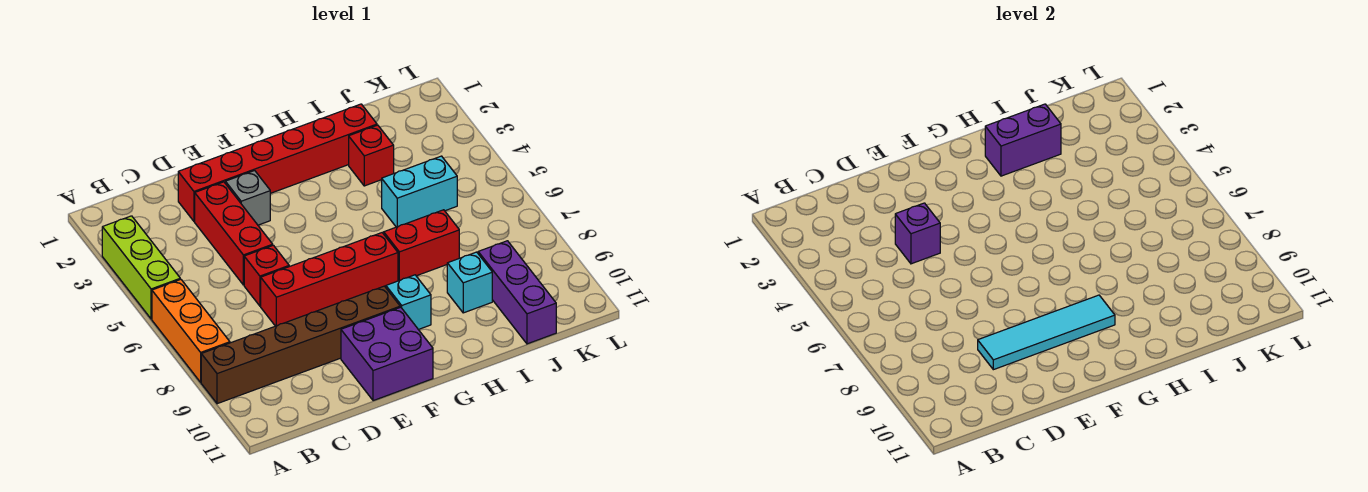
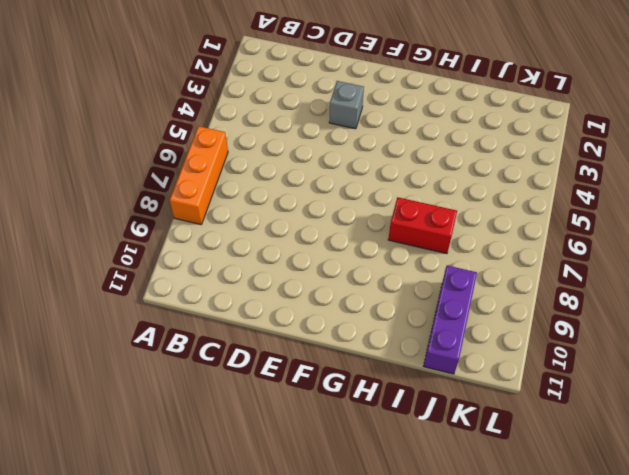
none -> lime brick A3:A5 level 1
none -> brown brick A9:F9 level 1
none -> red brick D2:I2 level 1

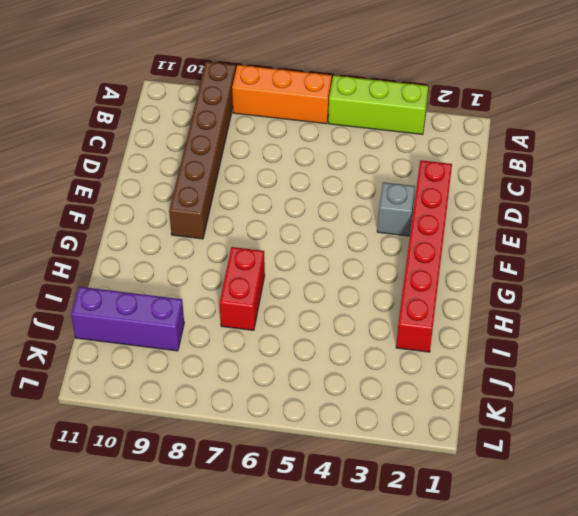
none -> red brick D3:D5 level 1
none -> red brick D6 level 1
none -> red brick D7:G7 level 1

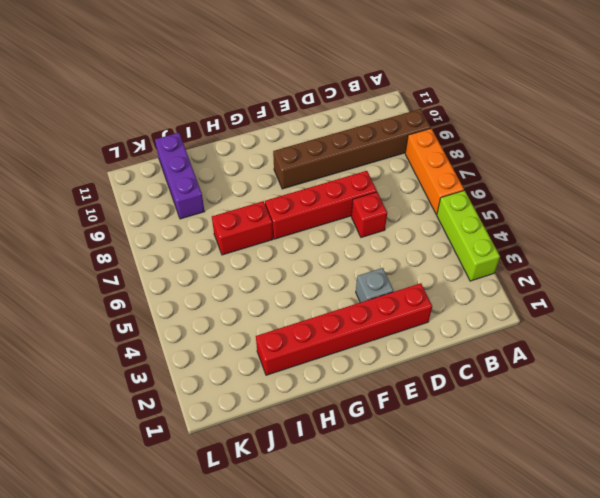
none -> red brick D3:D5 level 1
none -> purple brick E10:F11 level 1
none -> cyan brick G9 level 1

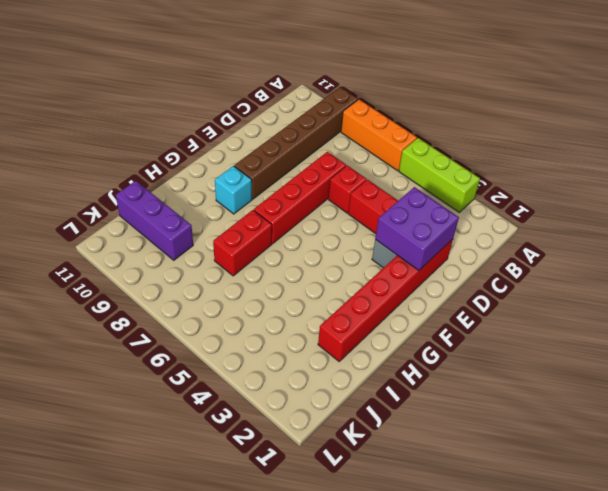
purple brick D2:E3 level 2 -> purple brick E10:F11 level 1
none -> red brick I3 level 1
none -> cyan brick I5:J5 level 1
none -> cyan brick I9 level 1

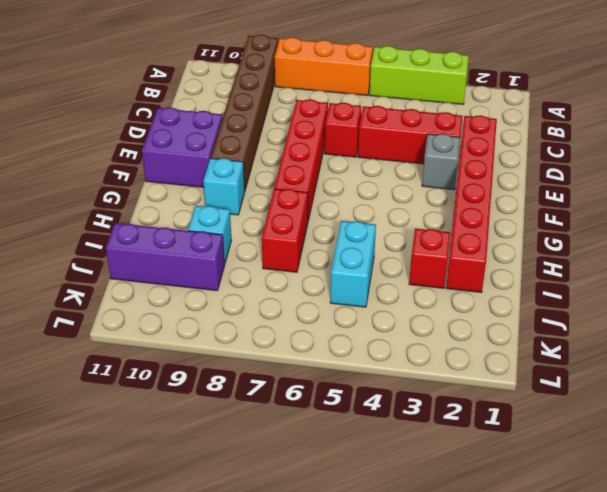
none -> purple brick D4 level 2
none -> cyan tile D9:G9 level 2
none -> purple brick H2:I2 level 2

